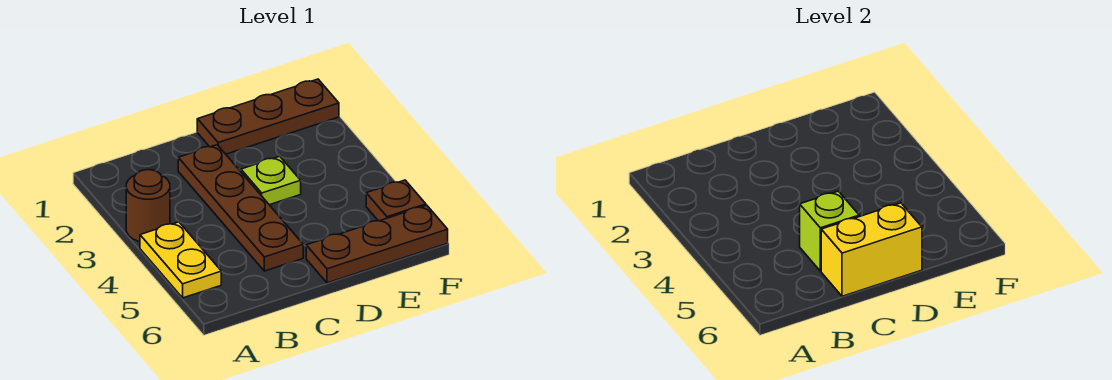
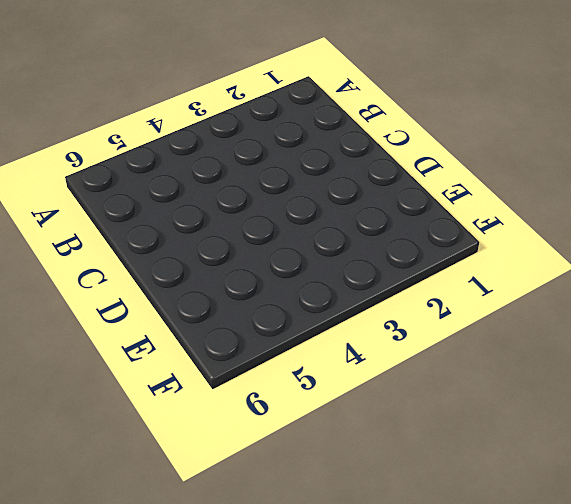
none -> brown round brick A3 level 1
none -> yellow plate A4:A5 level 1

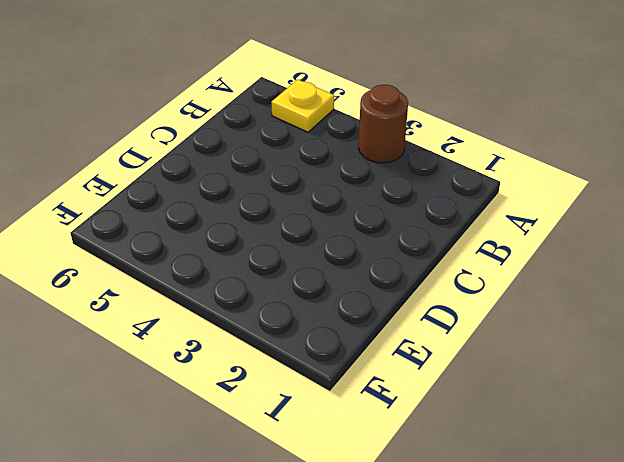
yellow plate A5 level 1 -> yellow plate A4:A5 level 1
none -> brown plate C2:C5 level 1
none -> brown plate D1:F1 level 1

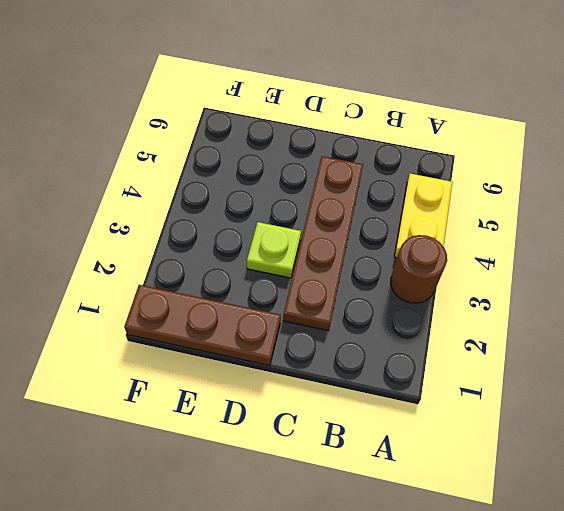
none -> brown plate D6:F6 level 1
none -> brown plate F5 level 1

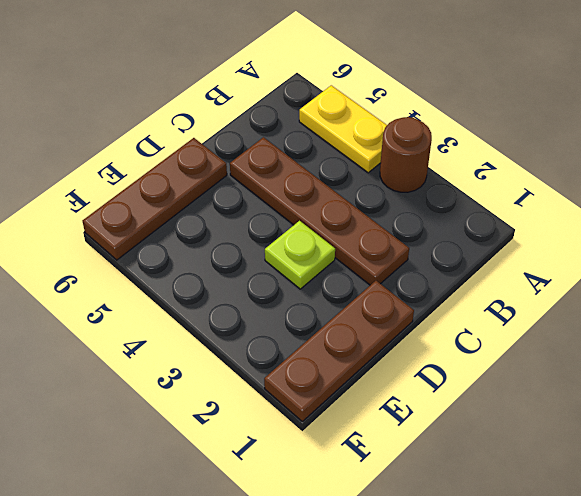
none -> brown plate F5 level 1
none -> lime brick C5 level 2

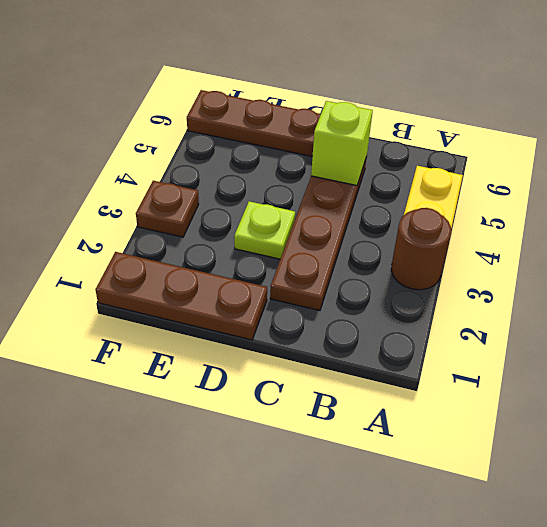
brown plate F3 level 1 -> brown plate F5 level 1
none -> yellow brick C6:D6 level 2

